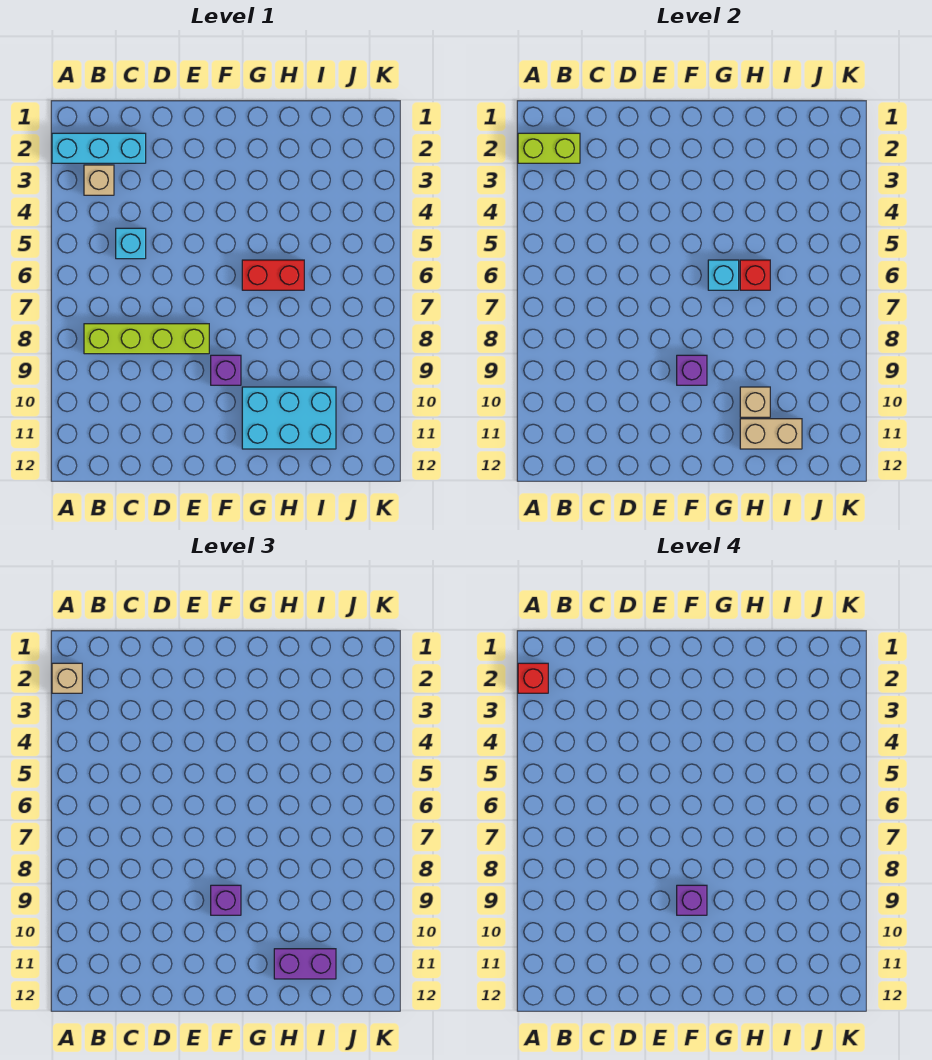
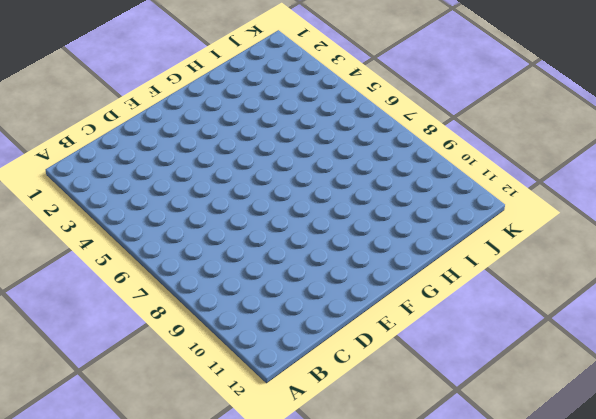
none -> cyan brick A2:C2 level 1
none -> tan brick B3 level 1
none -> lime brick B8:E8 level 1

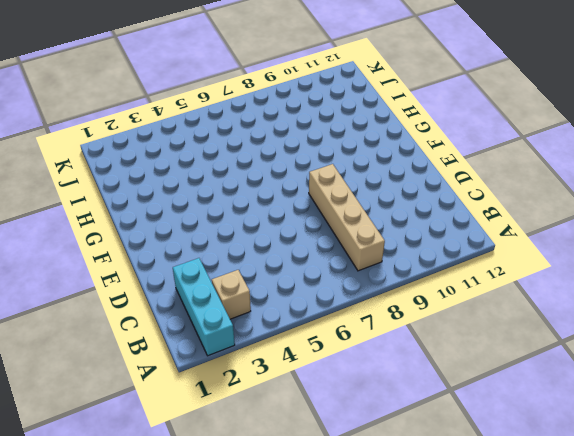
tan brick B8:E8 level 1 -> lime brick B8:E8 level 1
none -> cyan brick C5 level 1
none -> purple brick F9 level 1
none -> red brick G6:H6 level 1

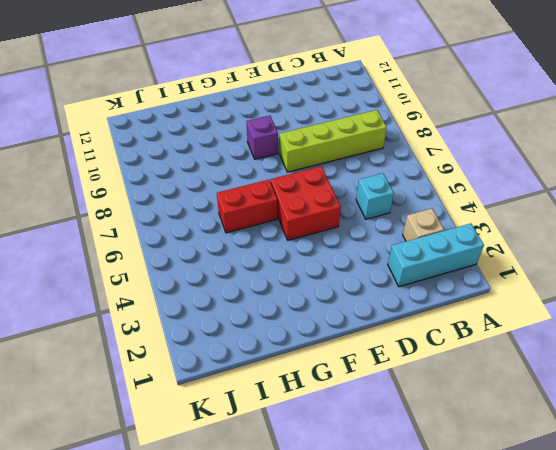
red brick E5:F6 level 1 -> none
none -> cyan brick G10:I11 level 1
none -> lime brick A2:B2 level 2
none -> purple brick F9 level 2

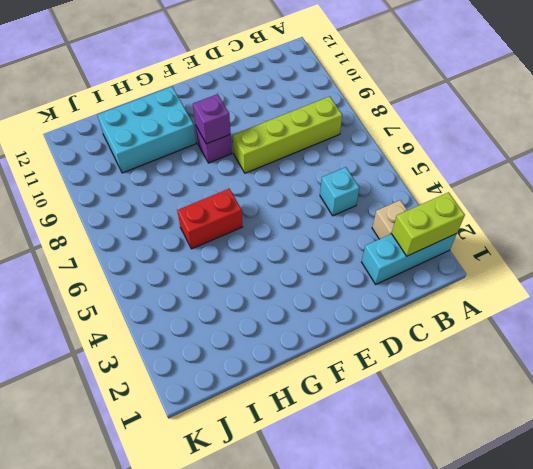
none -> cyan brick G6 level 2
none -> red brick H6 level 2
none -> tan brick H10 level 2

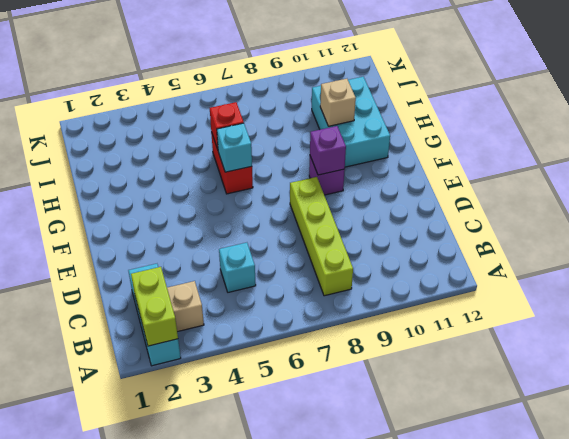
none -> tan brick H11:I11 level 2
none -> tan brick A2 level 3
none -> purple brick F9 level 3

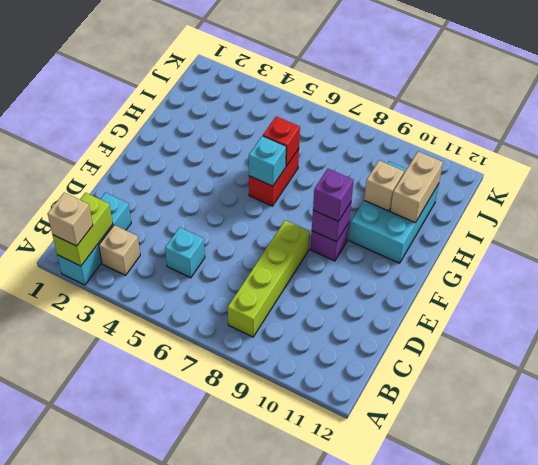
none -> purple brick H11:I11 level 3
none -> red brick A2 level 4
none -> purple brick F9 level 4

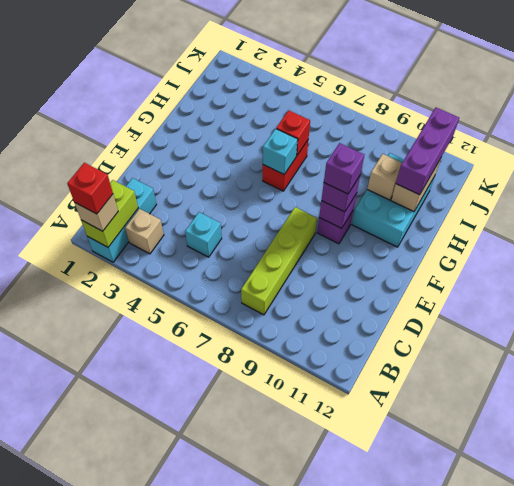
purple brick H11:J11 level 3 -> purple brick H11:I11 level 3

